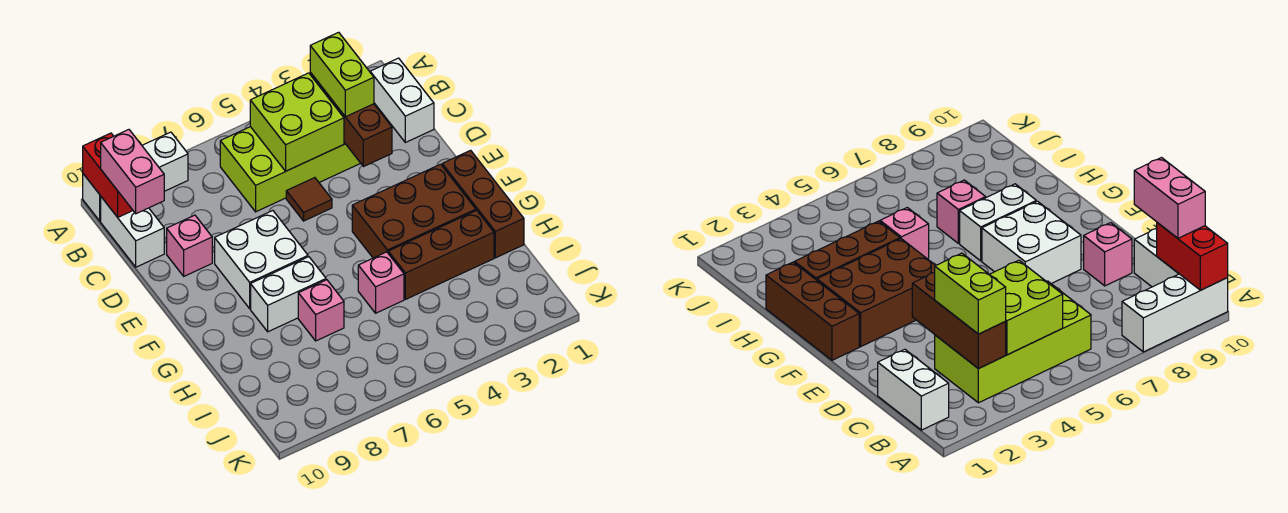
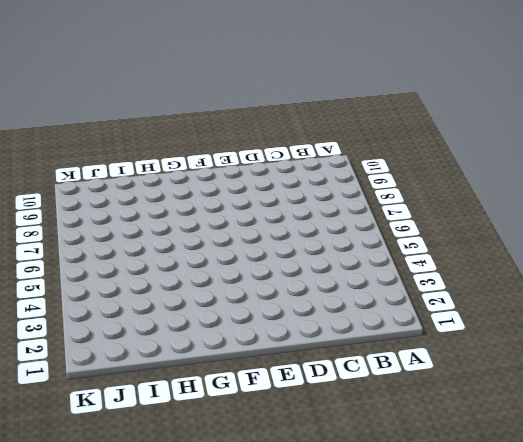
none -> white brick A8:A10 level 1
none -> white brick B1:C1 level 1
none -> lime brick B3:C6 level 1

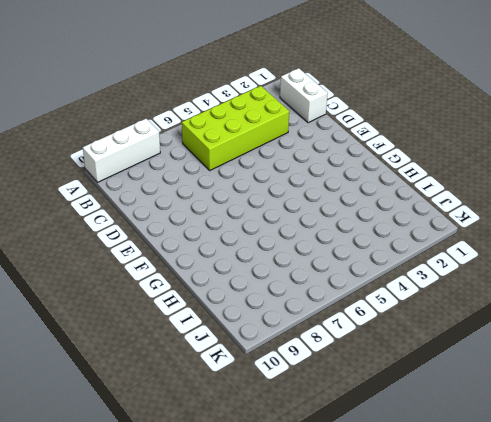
none -> white brick B10:C10 level 1
none -> brown tile D5 level 1
none -> pink brick D9 level 1

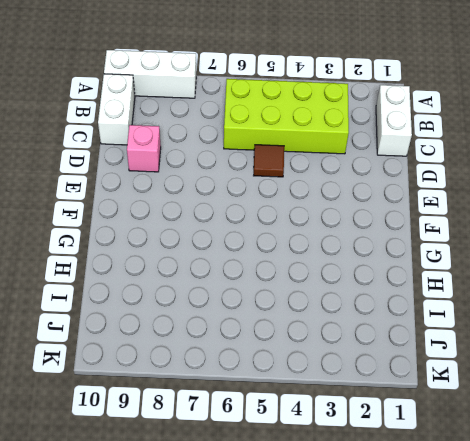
none -> white brick E7:F8 level 1
none -> brown brick F1:H1 level 1
none -> brown brick F2:G4 level 1

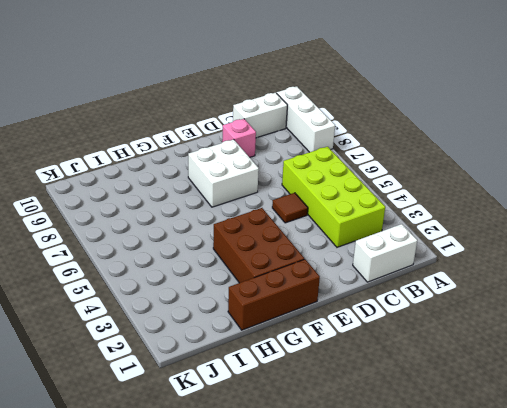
none -> white brick G7:G8 level 1
none -> brown brick H2:H4 level 1
none -> pink brick H5 level 1

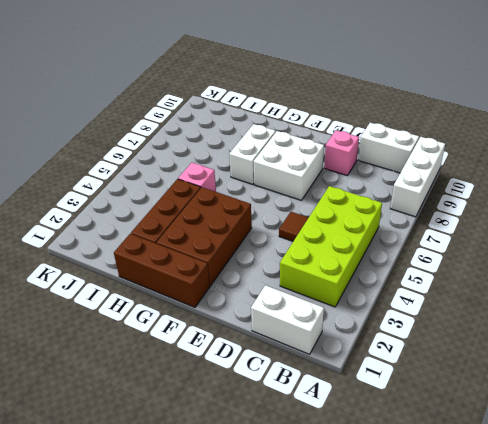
none -> pink brick H7 level 1
none -> red brick A10:B10 level 2
none -> brown brick B3:D3 level 2

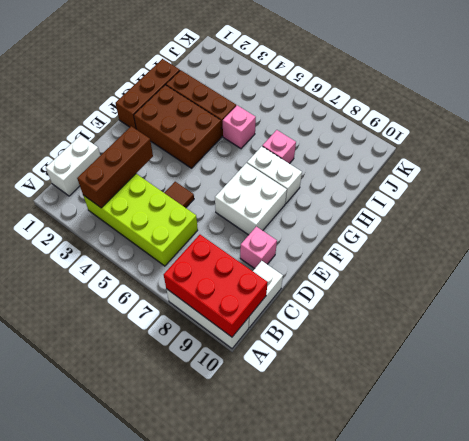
red brick A8:B10 level 2 -> red brick A10:B10 level 2
none -> lime brick B4:C5 level 2
none -> lime brick B3:C3 level 3
none -> pink brick B10:C10 level 3

